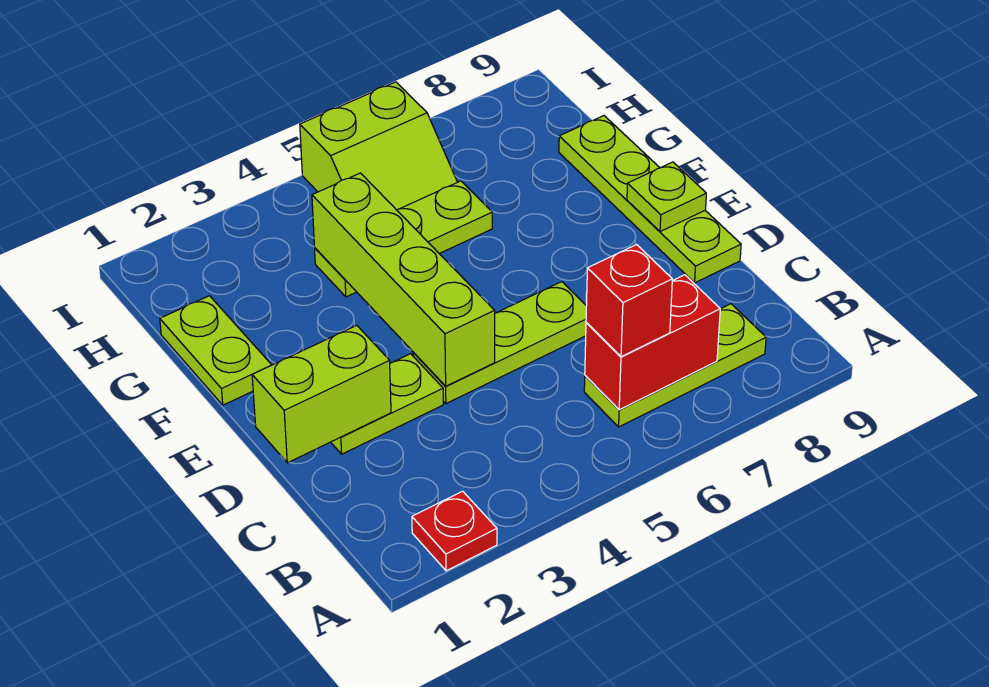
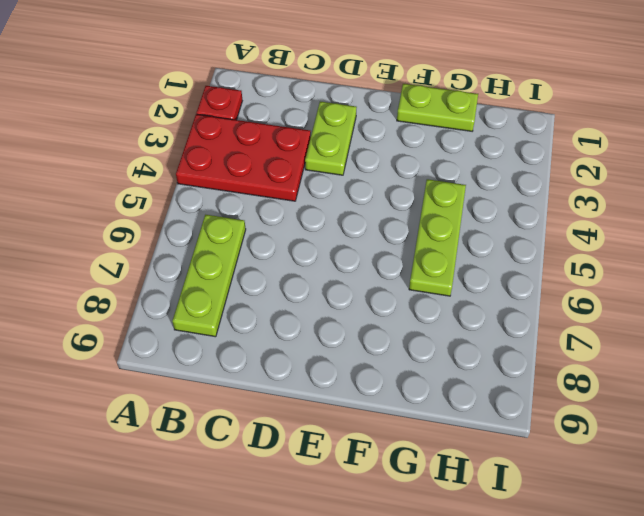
red plate A3:C4 level 1 -> none
none -> lime plate D4:D6 level 1
none -> lime plate D9:G9 level 1
none -> lime slope H5:I6 level 1 top I

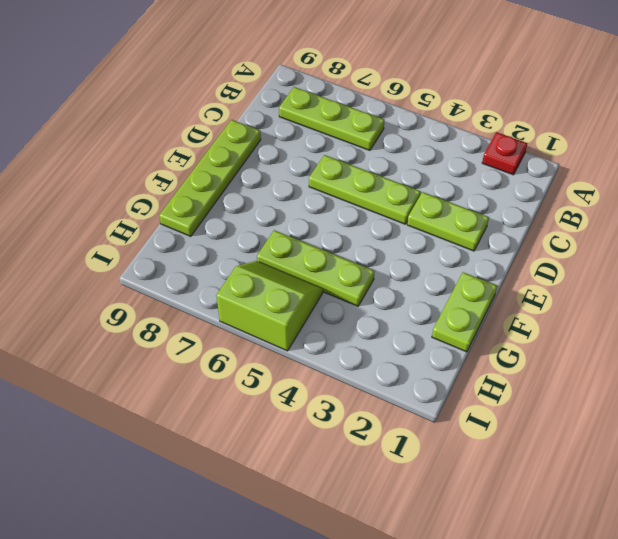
none -> red brick B6:B7 level 2
none -> lime brick D1:D2 level 2
none -> lime brick D4:G4 level 2

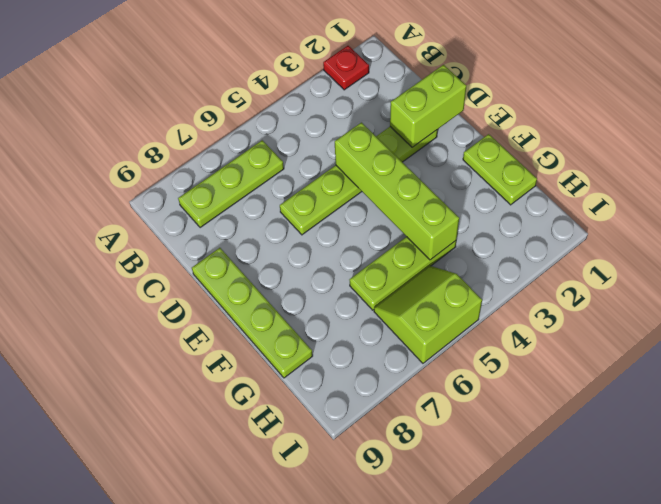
none -> red brick B6:B7 level 2
none -> lime plate E9 level 2
none -> red brick B6 level 3

